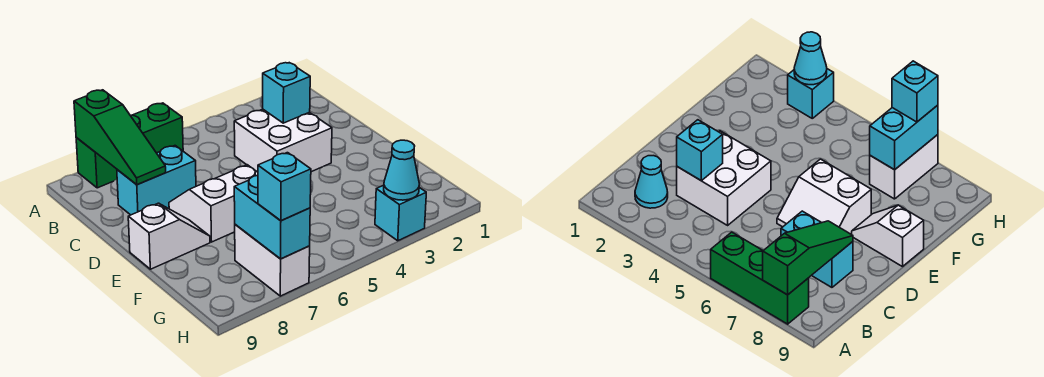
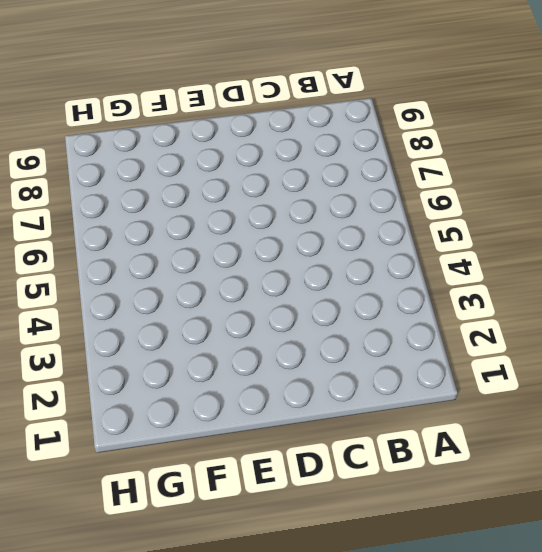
none -> green brick A6:A8 level 1
none -> cyan cone B2 level 1
none -> white brick C3:D4 level 1

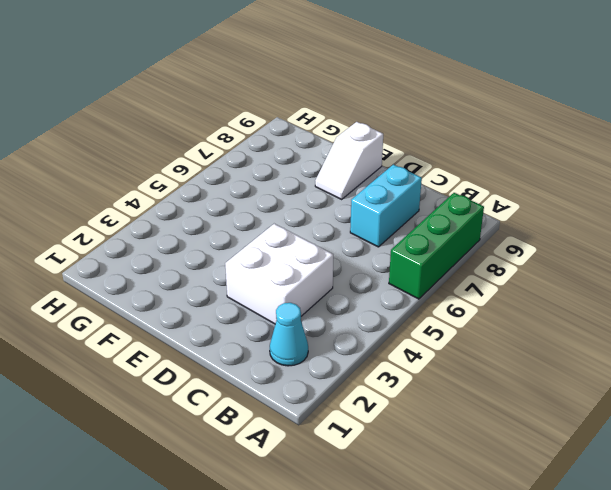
none -> white slope D6:E7 level 1 top E
none -> white brick G7:H7 level 1
none -> cyan brick H3 level 1

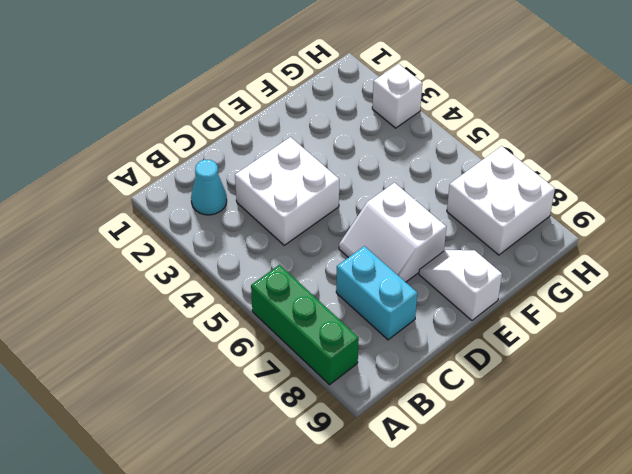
white brick G7:H8 level 1 -> white brick G7:H7 level 1
white brick H3 level 1 -> cyan brick H3 level 1
none -> green slope A8:C8 level 2 top A
none -> cyan brick C3 level 2
none -> cyan brick G7:H7 level 2

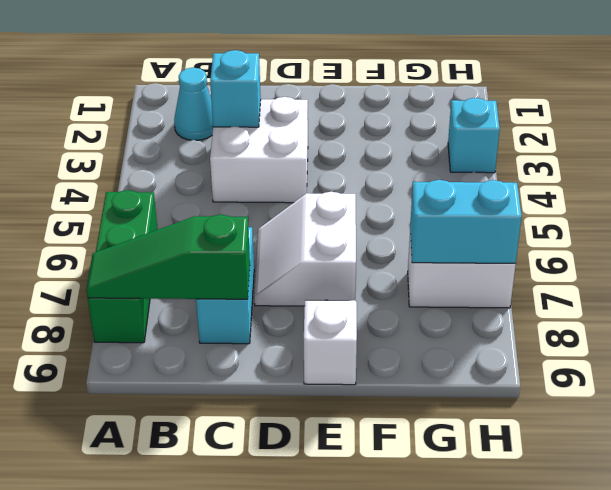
green slope A8:C8 level 2 top C -> green slope A8:C8 level 2 top A
none -> cyan cone H3 level 2
none -> cyan brick H7 level 3

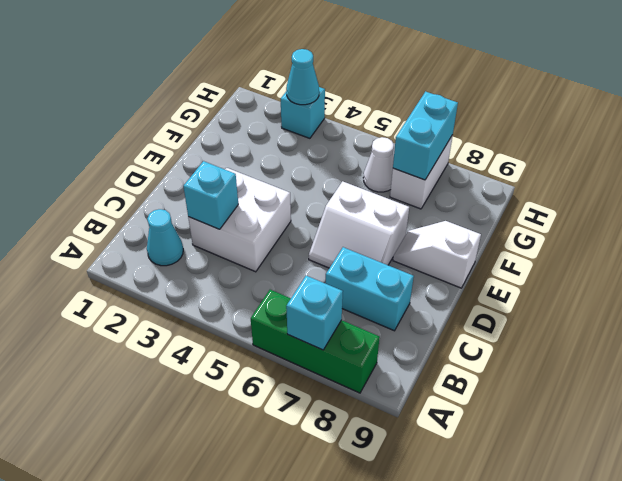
cyan brick A7 level 2 -> cyan brick H7 level 3
white cone G6 level 1 -> none
none -> green slope A8:C8 level 2 top A

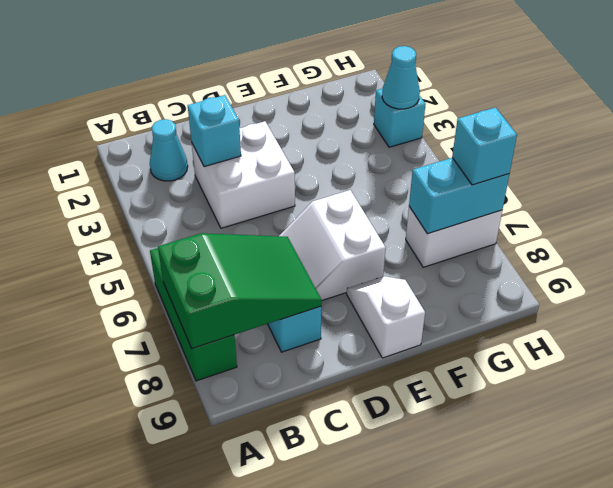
green slope A7:C8 level 2 top A -> green slope A8:C8 level 2 top A

